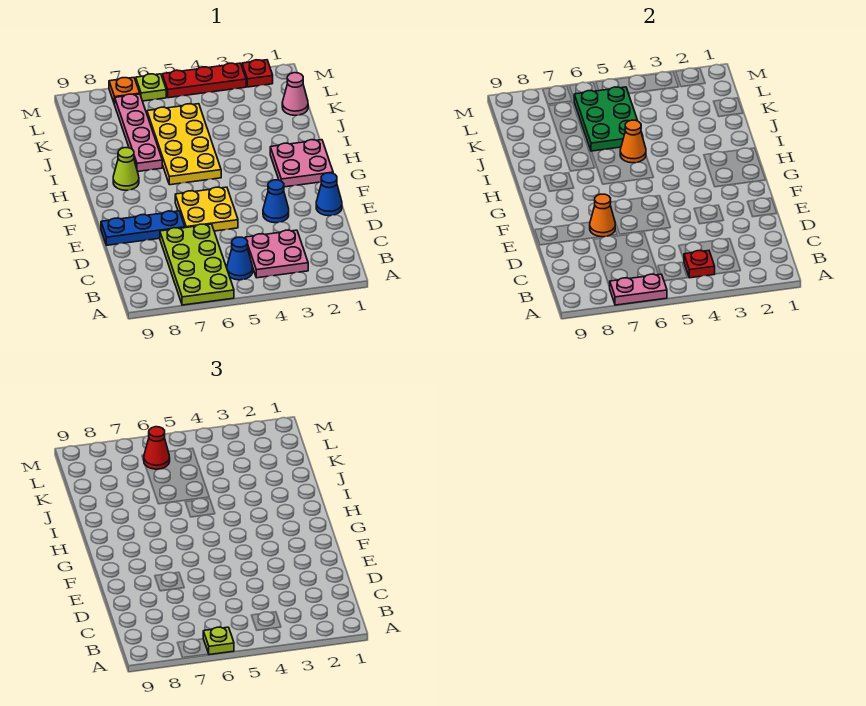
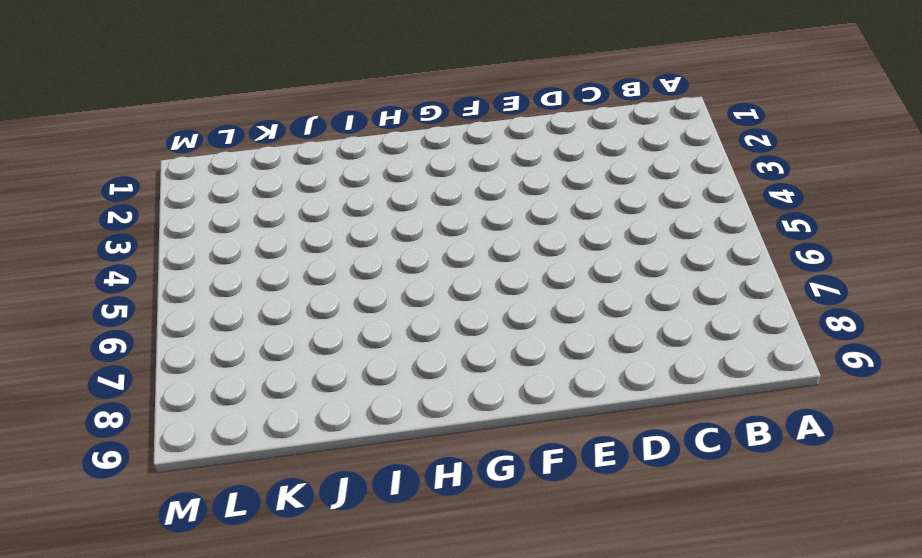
none -> lime plate A6:D7 level 1
none -> pink plate B3:C4 level 1
none -> blue cone B5 level 1

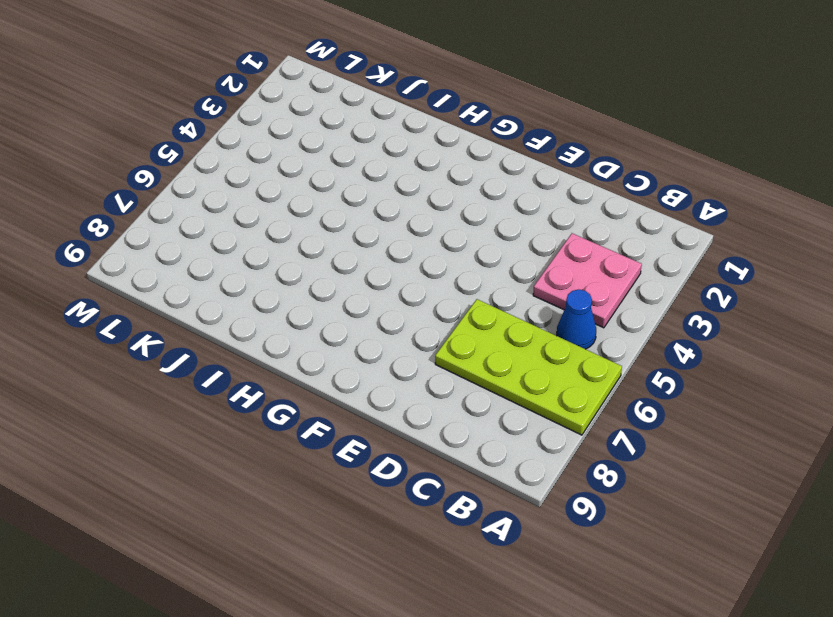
none -> blue cone E1 level 1
none -> blue cone E3 level 1
none -> yellow plate E5:F6 level 1

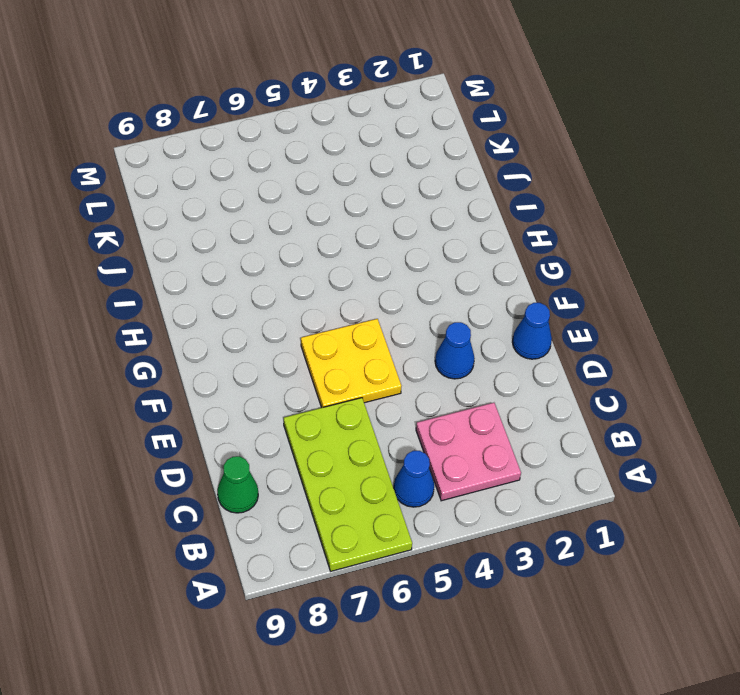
green cone C9 level 1 -> none
none -> blue plate E7:E9 level 1
none -> pink plate G1:H2 level 1
none -> yellow plate H5:K6 level 1

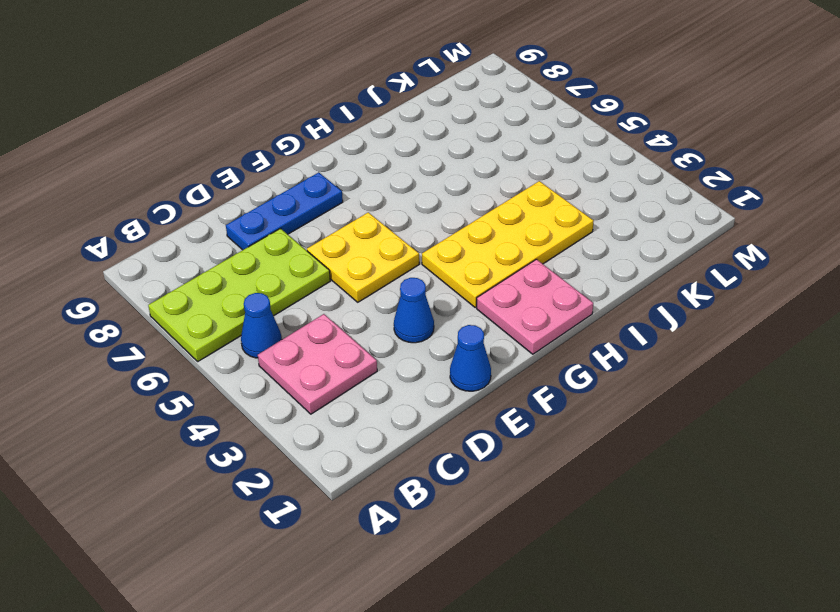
blue plate D8:F8 level 1 -> blue plate E7:E9 level 1
yellow plate G3:J4 level 1 -> yellow plate H5:K6 level 1
none -> lime cone H8 level 1
none -> pink plate I7:L7 level 1
none -> pink cone K1 level 1

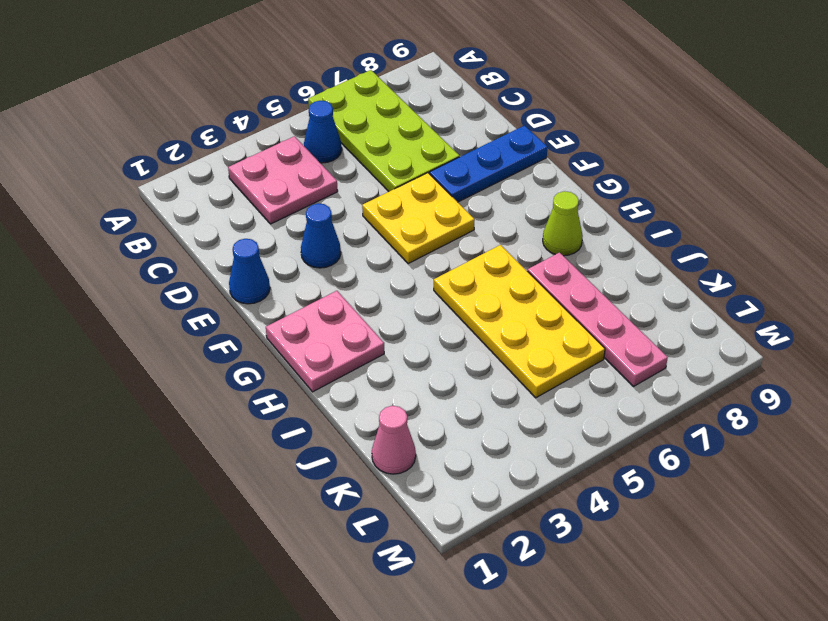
none -> red plate M2 level 1
none -> red plate M3:M5 level 1
none -> lime plate M6 level 1

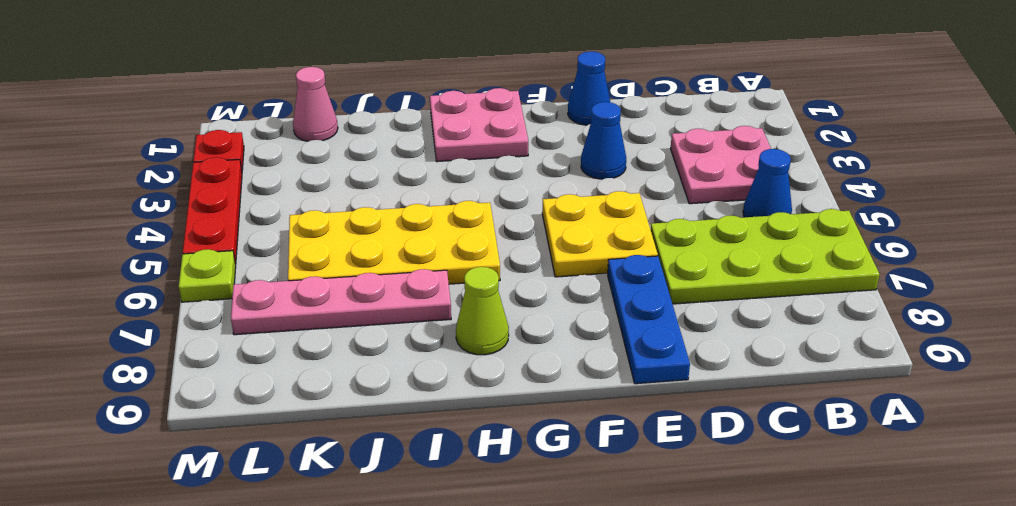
none -> orange plate M7 level 1
none -> pink plate A6:A7 level 2
none -> red plate B4 level 2

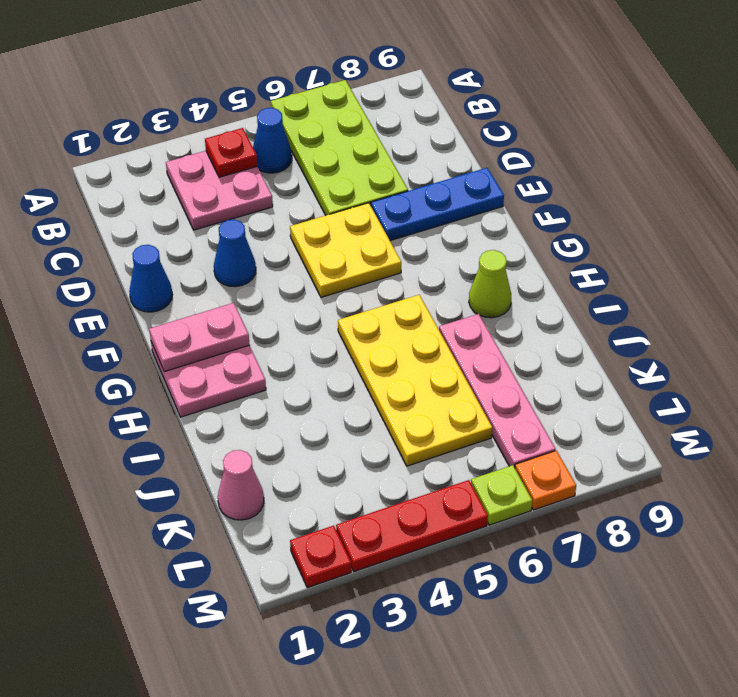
pink plate G1:G2 level 2 -> pink plate A6:A7 level 2
none -> orange cone E7 level 2
none -> orange cone I5 level 2
none -> green plate J5:L6 level 2

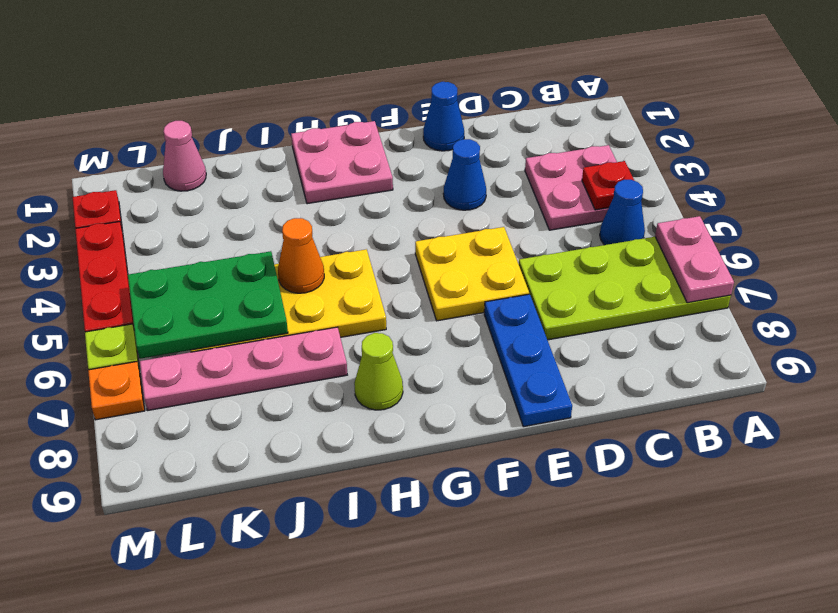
none -> orange cone E7 level 2
none -> lime plate A6 level 3
none -> red cone L6 level 3

